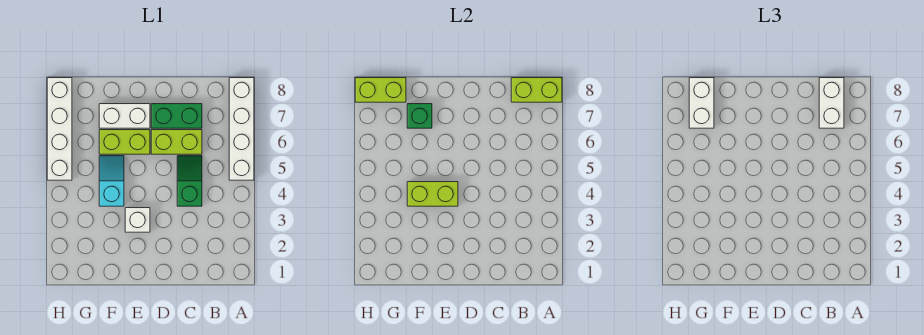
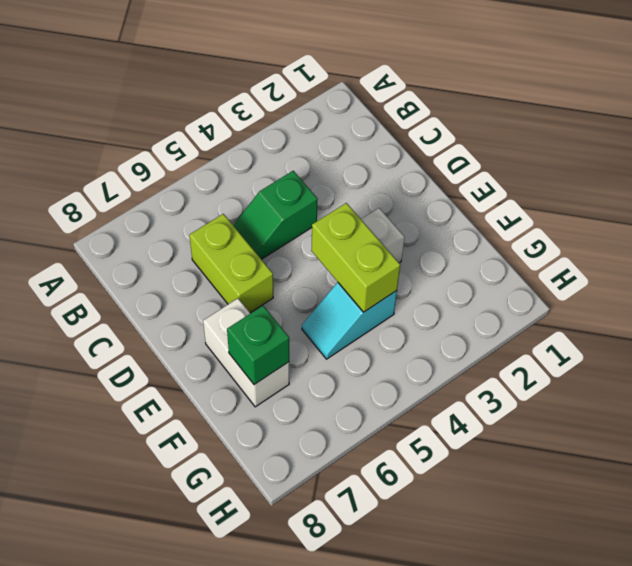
none -> white brick A5:A8 level 1
none -> green brick C7:D7 level 1
none -> lime brick E6:F6 level 1

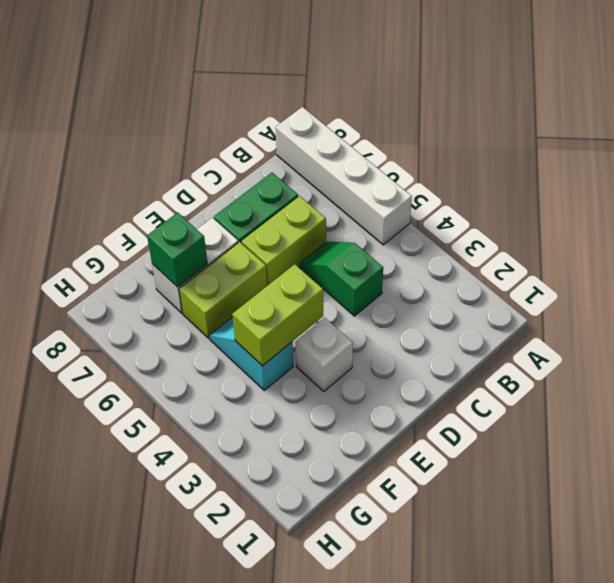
none -> white brick H5:H8 level 1
none -> lime brick A8:B8 level 2
none -> lime brick G8:H8 level 2

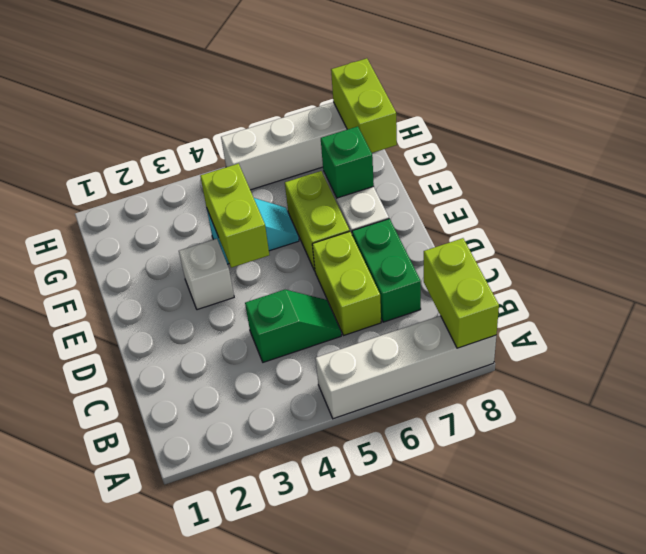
none -> white brick B7:B8 level 3
none -> white brick G7:G8 level 3

